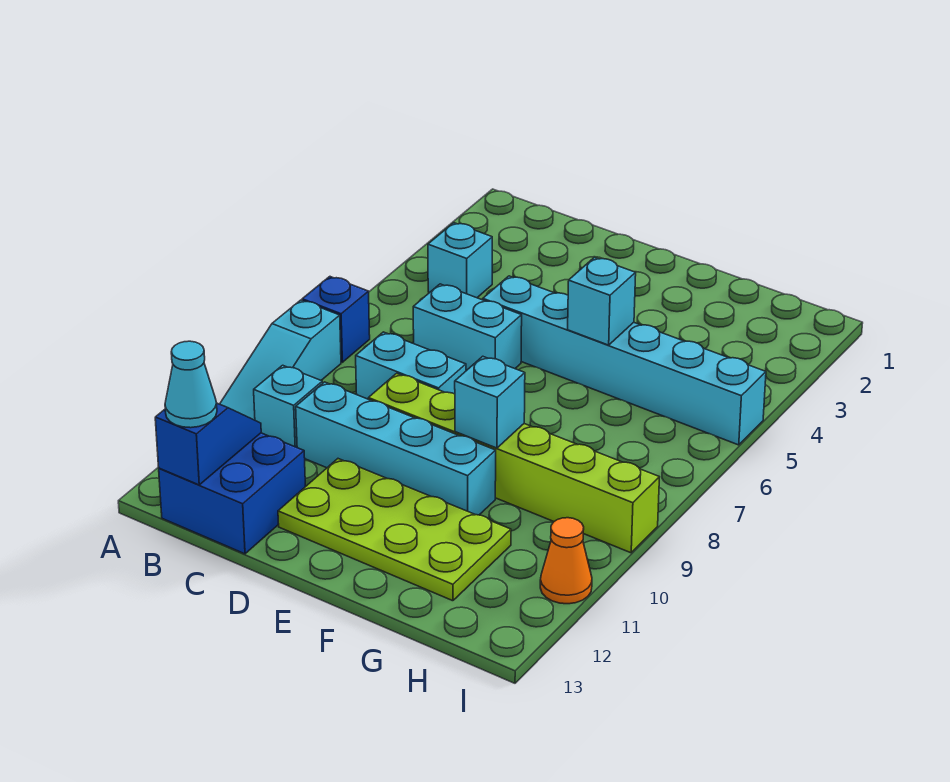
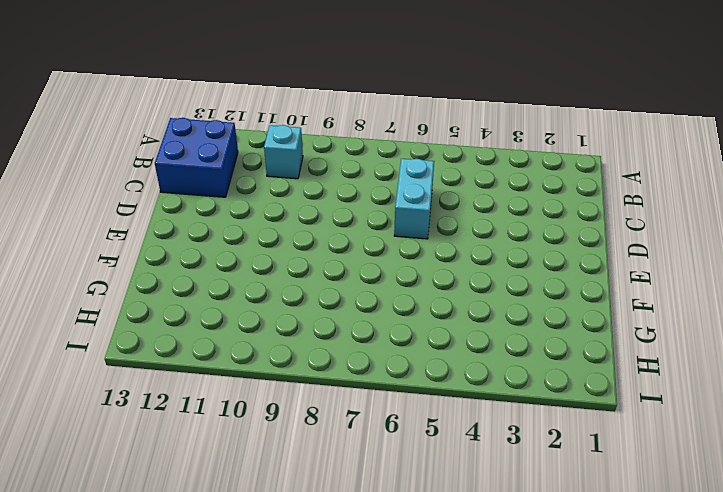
none -> blue brick A7 level 1
none -> cyan slope A8:A10 level 1 top 8
none -> cyan brick B4 level 1

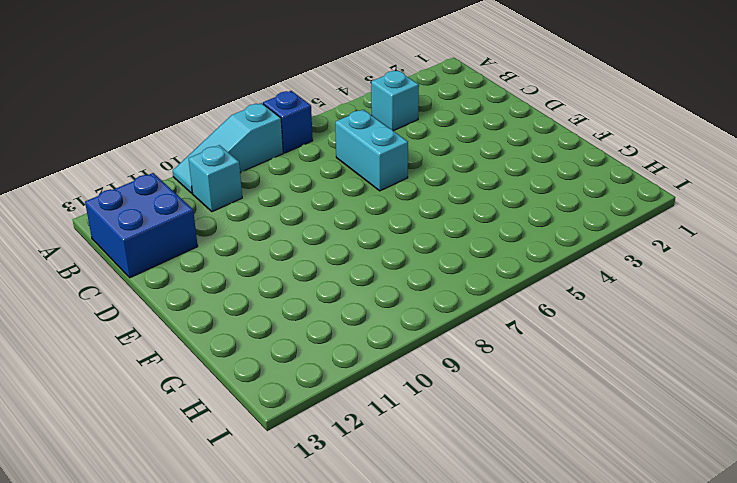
none -> cyan brick C8:D8 level 1
none -> cyan brick C10:F10 level 1
none -> cyan brick D5:I5 level 1

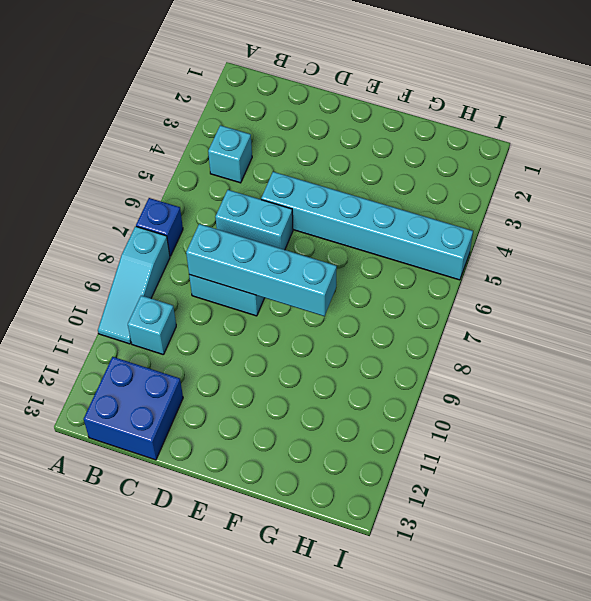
cyan brick C8:F8 level 2 -> cyan brick C10:F10 level 1
none -> lime brick D9:I9 level 1
none -> lime plate D11:G12 level 1
none -> orange cone I11 level 1

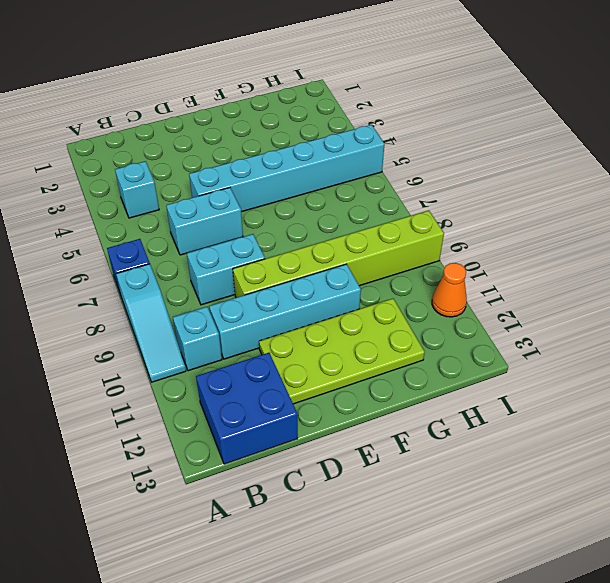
none -> blue slope B12:B13 level 2 top 13
none -> cyan brick F5 level 2
none -> cyan brick F9 level 2

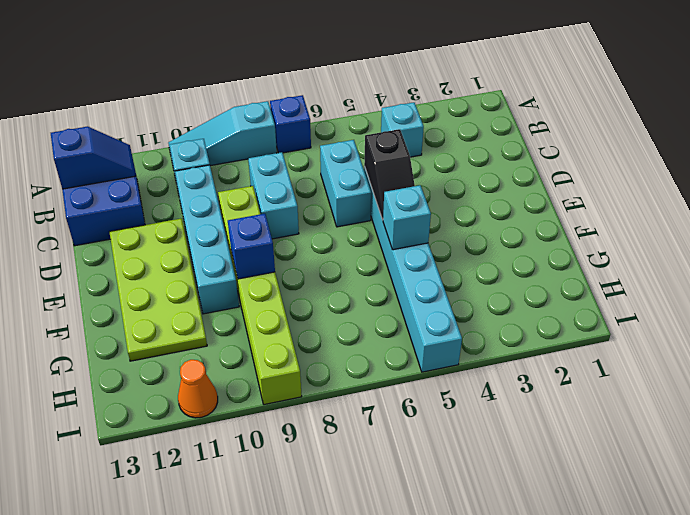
black slope D5:E5 level 2 top D -> none
blue brick F9 level 2 -> cyan brick F9 level 2
none -> cyan cone B13 level 3

